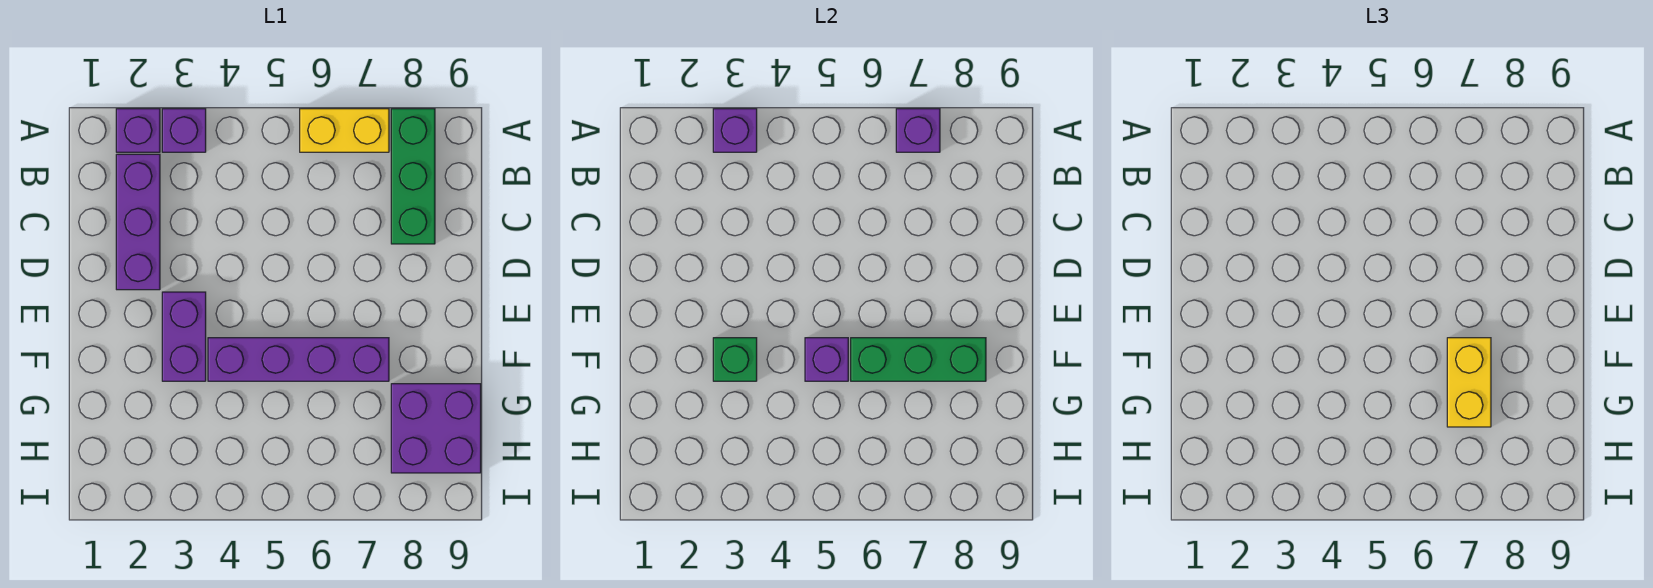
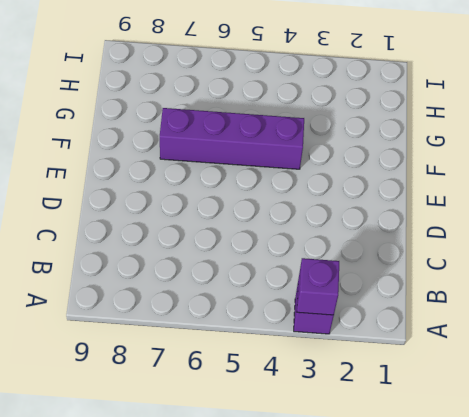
none -> purple brick A2 level 1
none -> yellow brick A6:A7 level 1
none -> green brick A8:C8 level 1

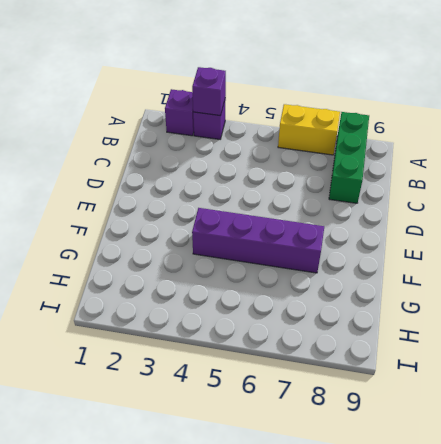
none -> purple brick B2:D2 level 1
none -> purple brick E3:F3 level 1
none -> purple brick G8:H9 level 1

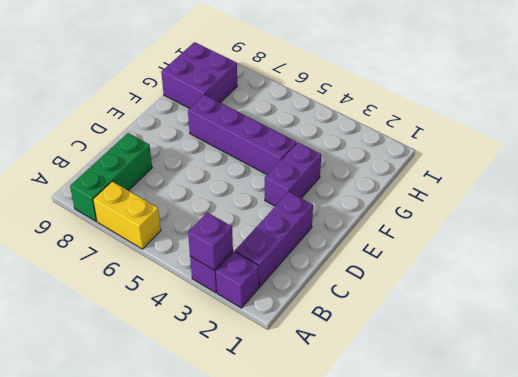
none -> purple brick A7 level 2
none -> green brick F3 level 2
none -> purple brick F5 level 2

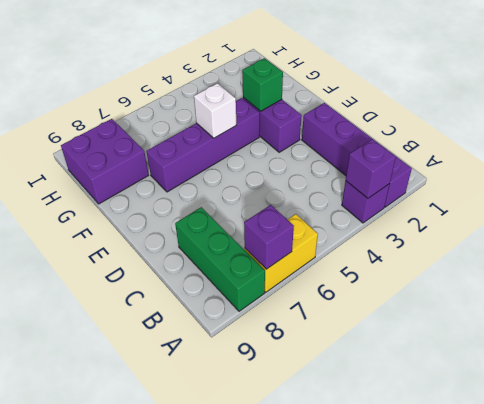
white brick F5 level 2 -> purple brick F5 level 2
none -> green brick F6:F8 level 2
none -> yellow brick F7:G7 level 3

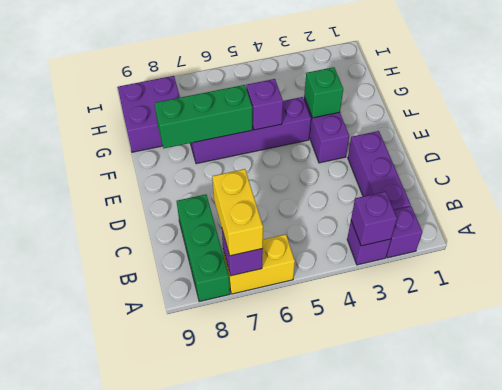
yellow brick A7:B7 level 3 -> yellow brick F7:G7 level 3

